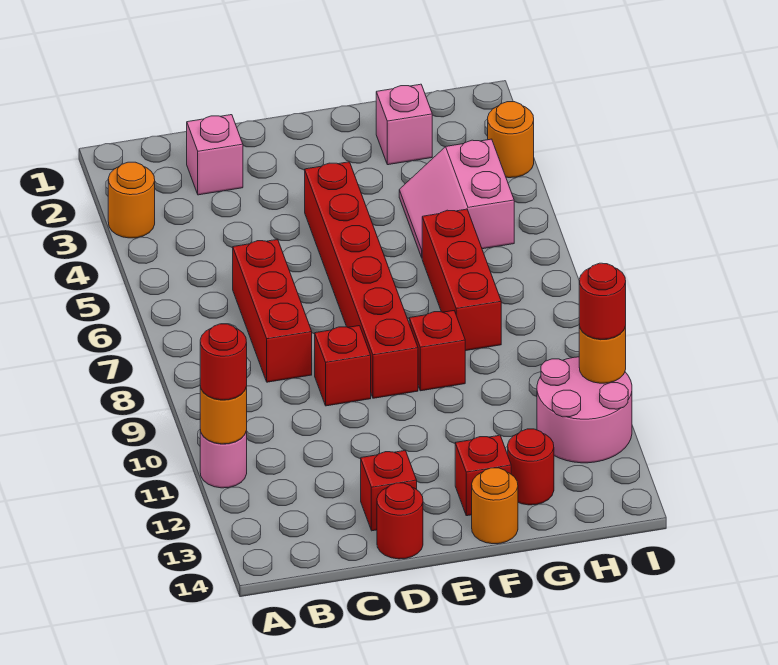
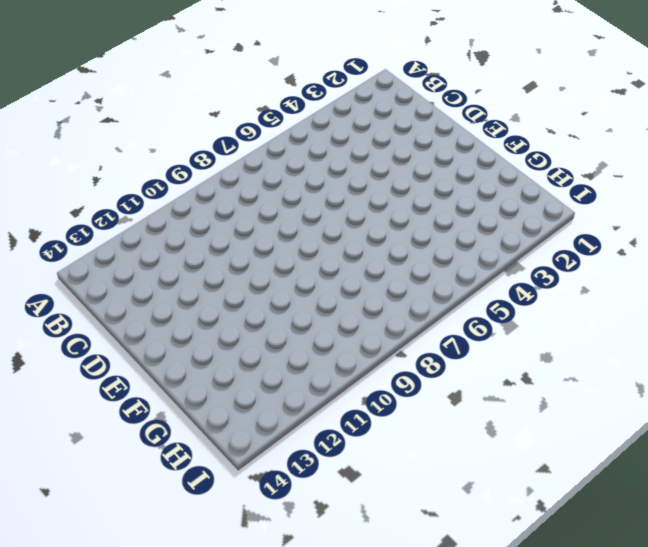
none -> orange round brick A3 level 1
none -> pink round brick A11 level 1
none -> pink brick C2 level 1

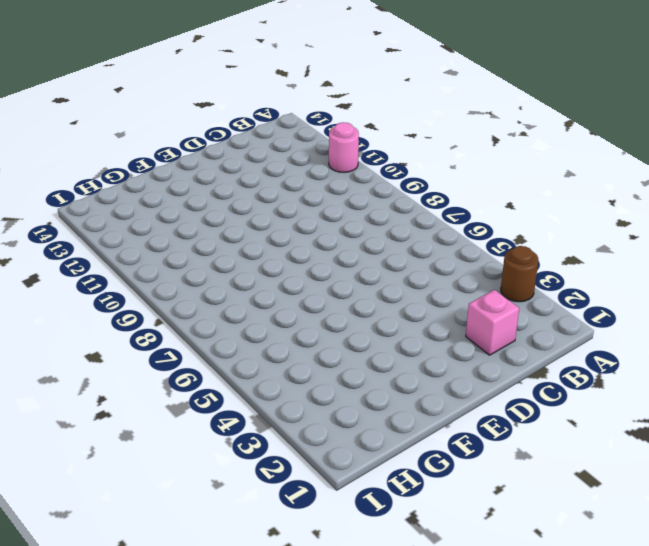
brown round brick A3 level 1 -> orange round brick A3 level 1
none -> red brick C6:C8 level 1
none -> red brick D9 level 1
none -> red brick D13 level 1

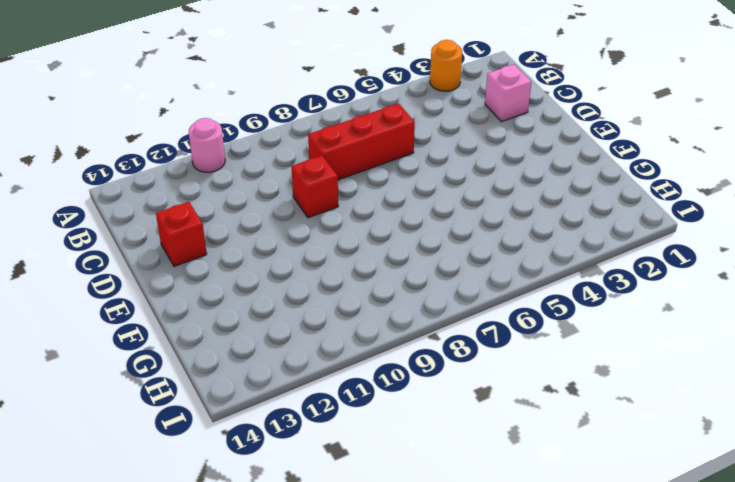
none -> red round brick D14 level 1
none -> red brick E4:E9 level 1
none -> red brick F9 level 1

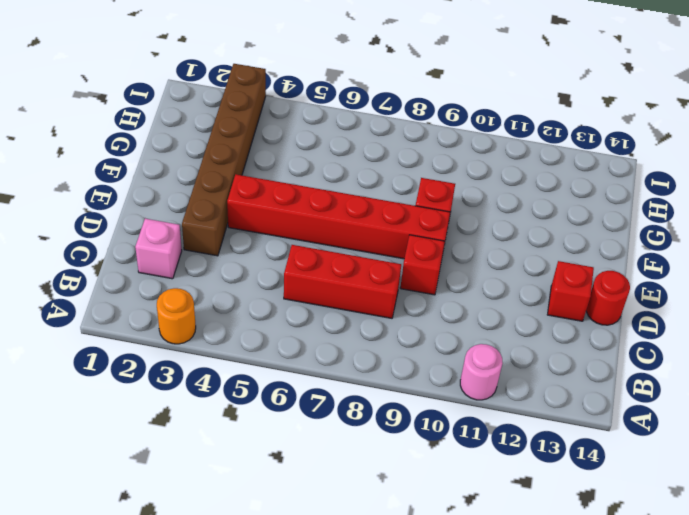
brown brick D3:I3 level 1 -> orange round brick I3 level 1
none -> red brick F13 level 1
none -> orange round brick F14 level 1
none -> pink brick G2 level 1

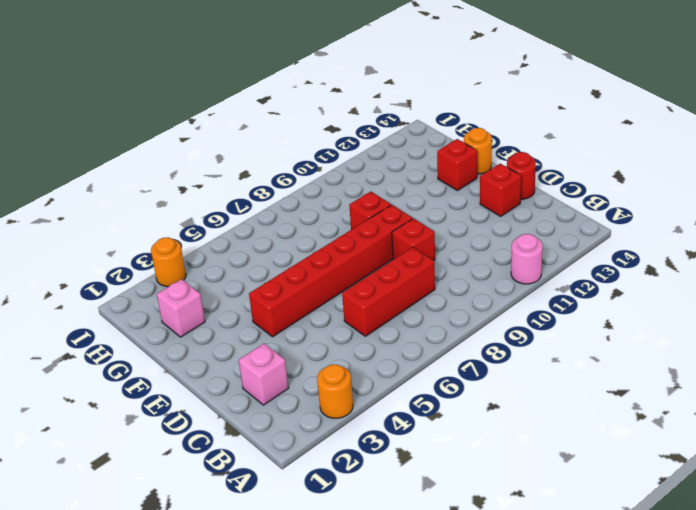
none -> pink slope G4:H5 level 1 top H
none -> red brick G6:G8 level 1
none -> red round brick G13 level 1

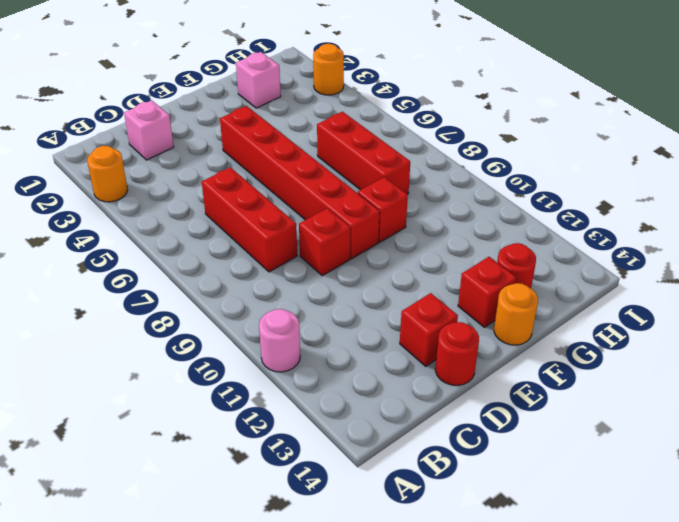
none -> pink slope G4:H5 level 1 top H
none -> pink round brick H11:I12 level 1
none -> orange round brick A11 level 2

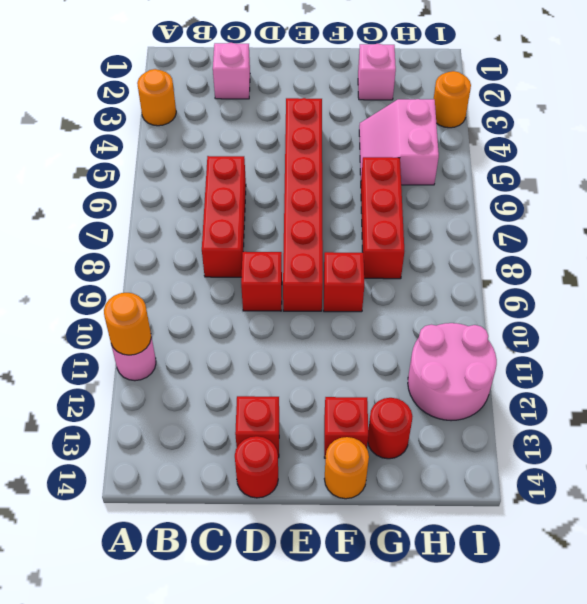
none -> orange round brick I11 level 2
none -> red round brick A11 level 3
none -> red round brick I11 level 3

